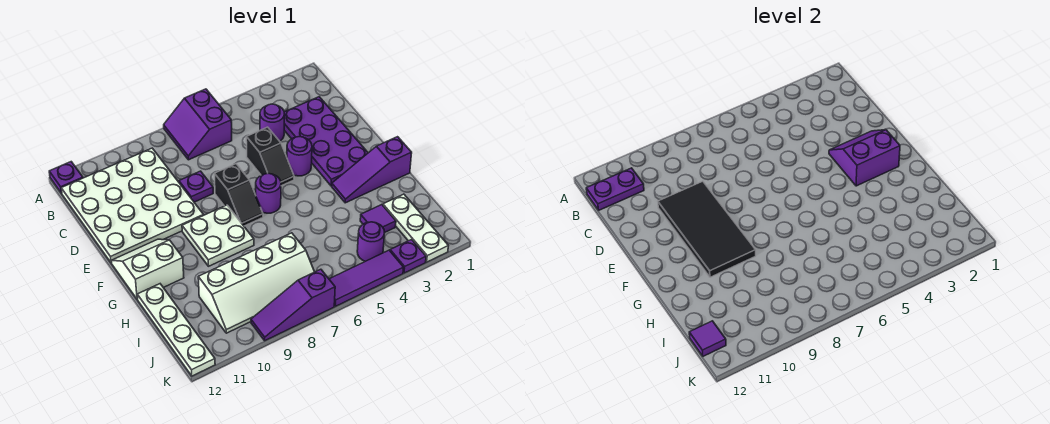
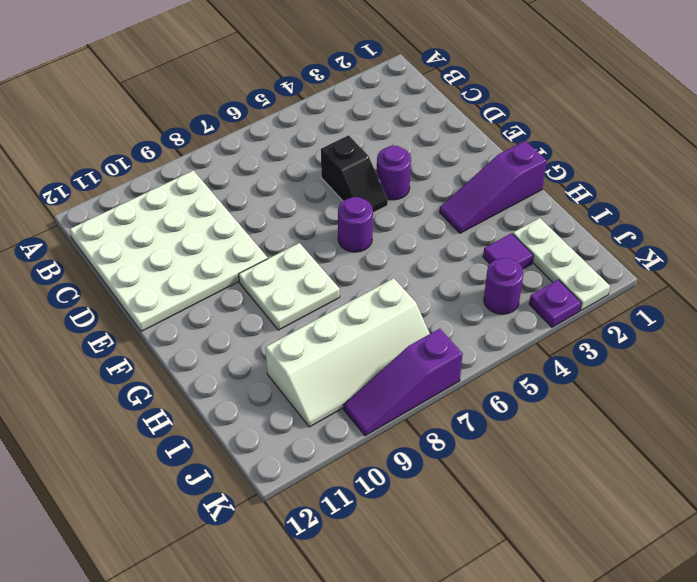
none -> purple slope A6:B7 level 1 top 6
none -> purple plate A12 level 1
none -> purple plate C2:F3 level 1

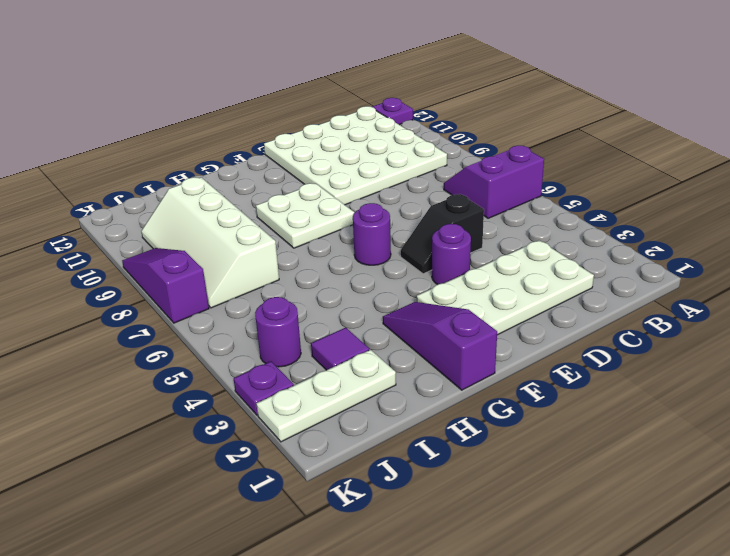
white plate C2:F3 level 1 -> purple plate C2:F3 level 1
none -> purple round brick C4 level 1
none -> purple plate D8 level 1
none -> black slope E7:F7 level 1 top E

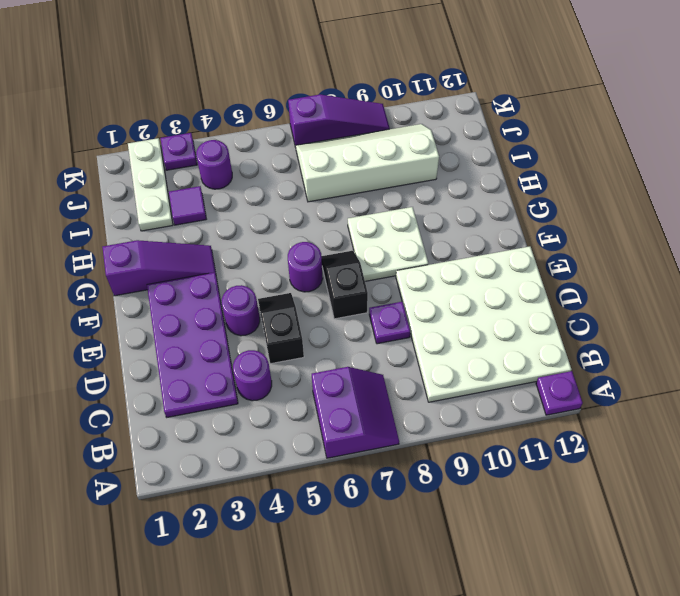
none -> white slope F11:G12 level 1 top G
none -> white plate H12:K12 level 1
none -> purple tile K4:K6 level 1

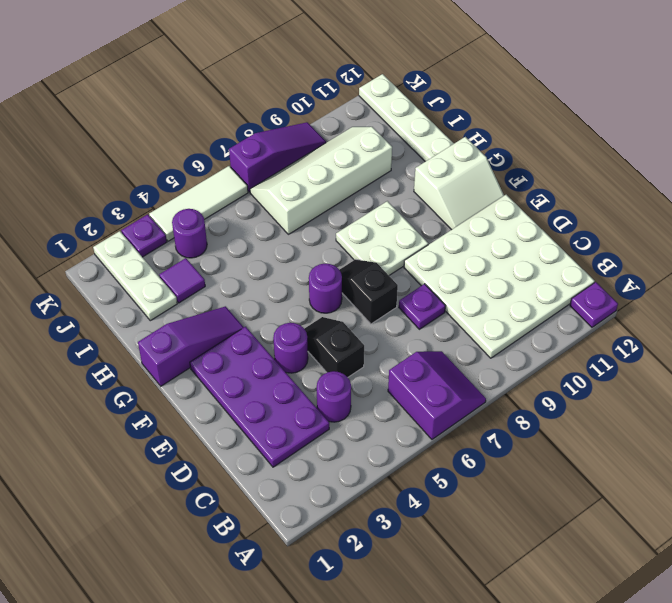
white tile K4:K6 level 1 -> purple tile K4:K6 level 1
none -> purple plate B11:B12 level 2
none -> black tile D9:G10 level 2
none -> purple slope E2:F3 level 2 top F

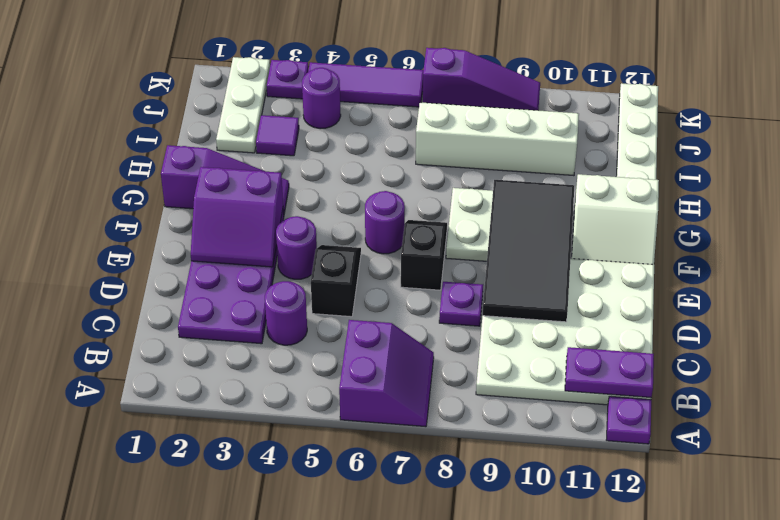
none -> purple tile J12 level 2

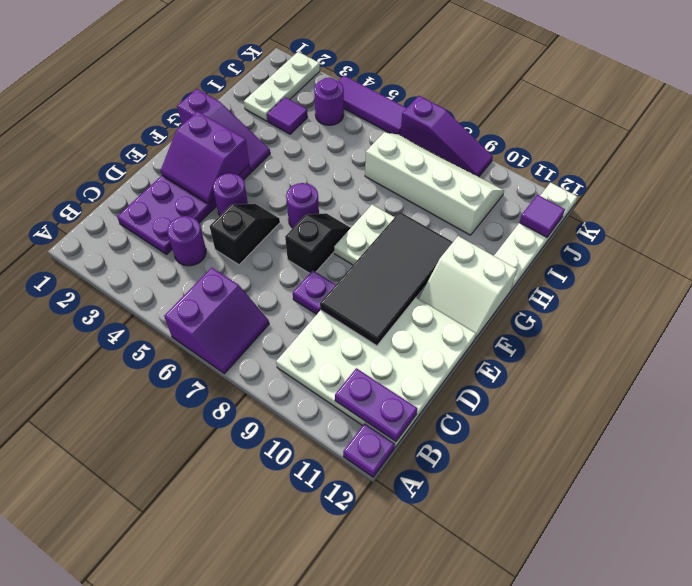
none -> purple plate K3 level 1

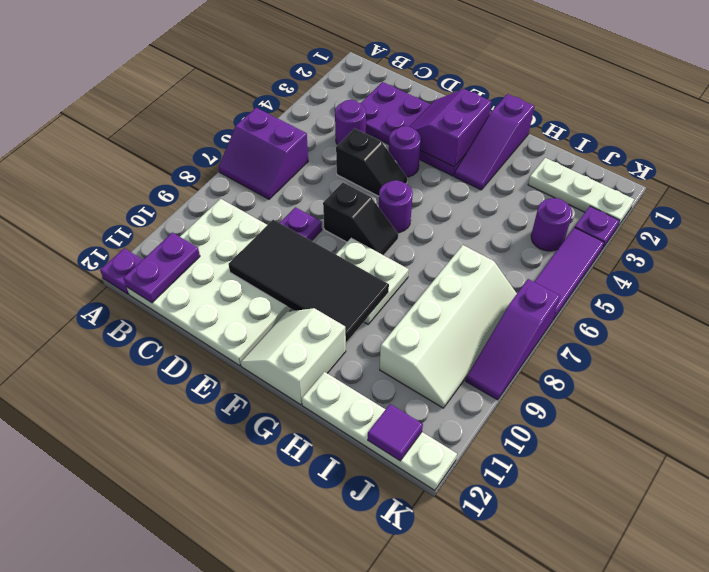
none -> purple tile I3 level 1

